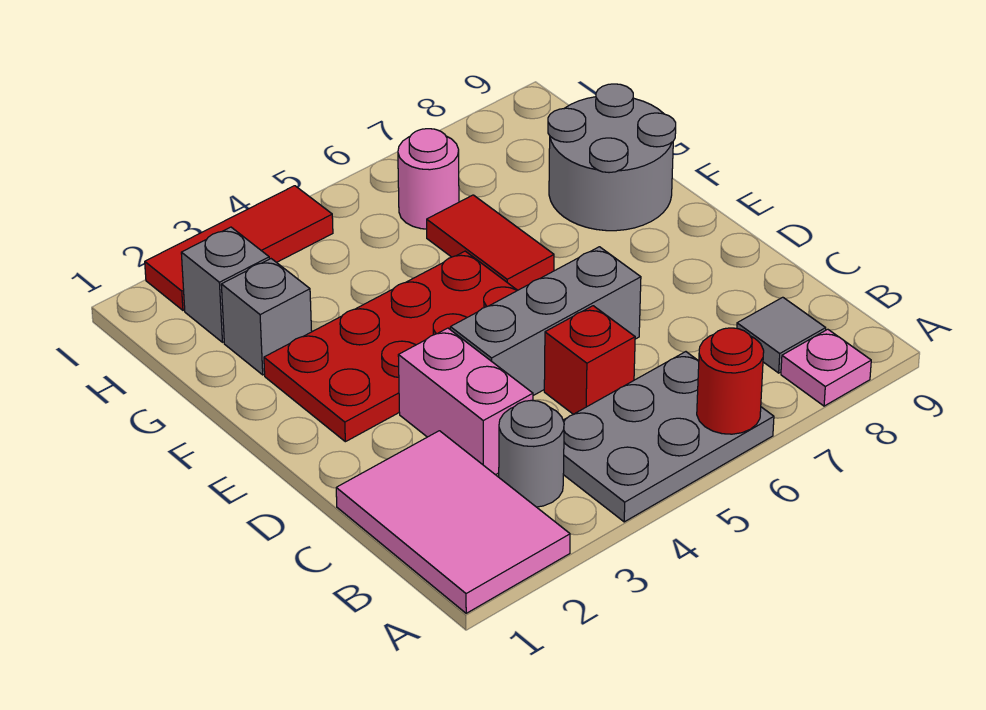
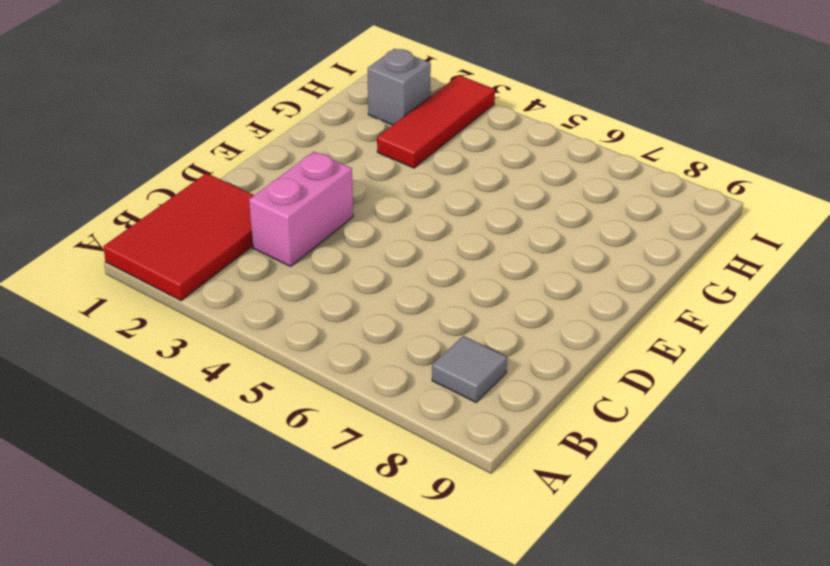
red tile A1:C2 level 1 -> pink tile A1:C2 level 1
red tile G3:I3 level 1 -> red tile I2:I4 level 1
none -> grey plate A4:B6 level 1
none -> pink plate A8 level 1
none -> grey round brick B3 level 1

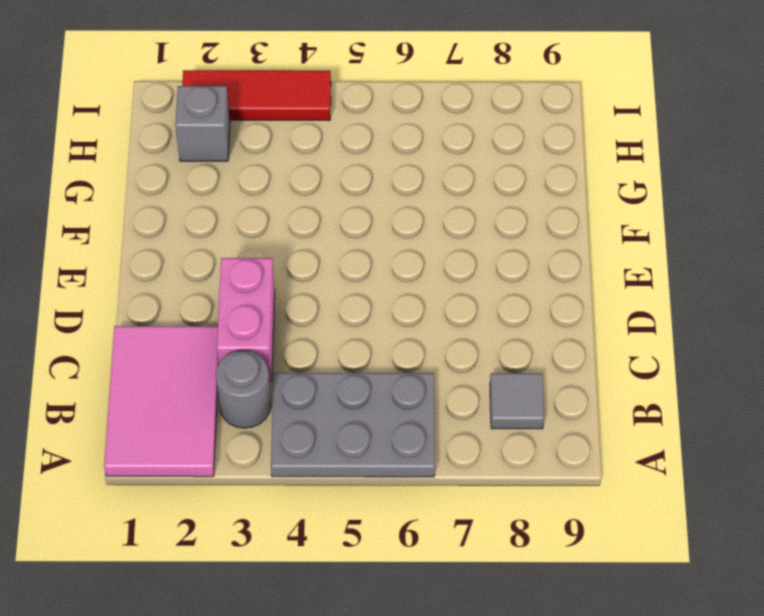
none -> pink plate A8 level 1
none -> red brick C5 level 1
none -> grey brick D4:D6 level 1

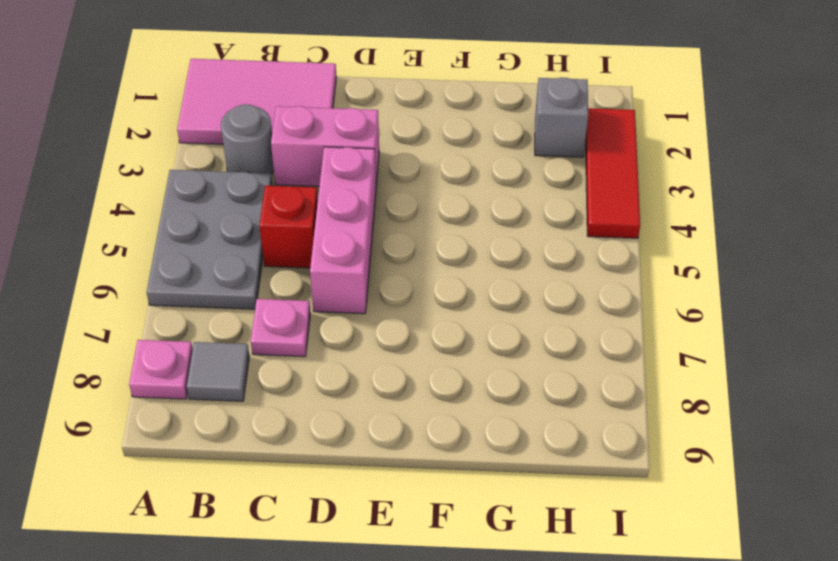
pink plate C7 level 1 -> none
pink brick D4:D6 level 1 -> grey brick D4:D6 level 1
none -> red plate E2:F5 level 1
none -> red tile F6:G6 level 1
none -> grey round brick F8:G9 level 1

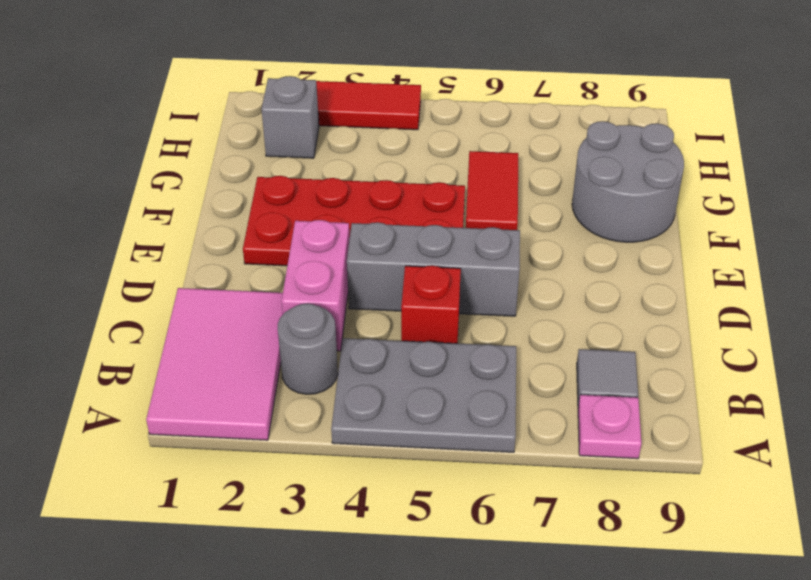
none -> grey brick G2 level 1
none -> pink round brick H6 level 1
none -> red round brick A6 level 2

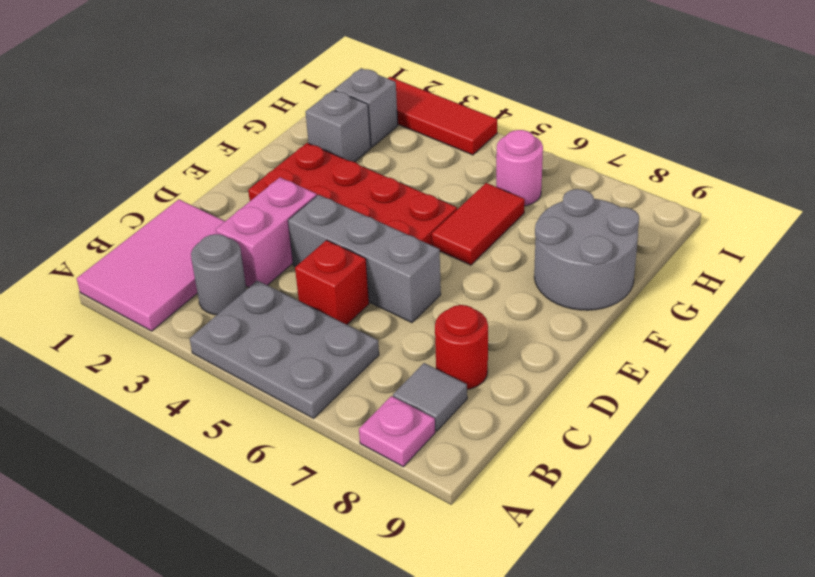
red round brick C8 level 1 -> red round brick A6 level 2

